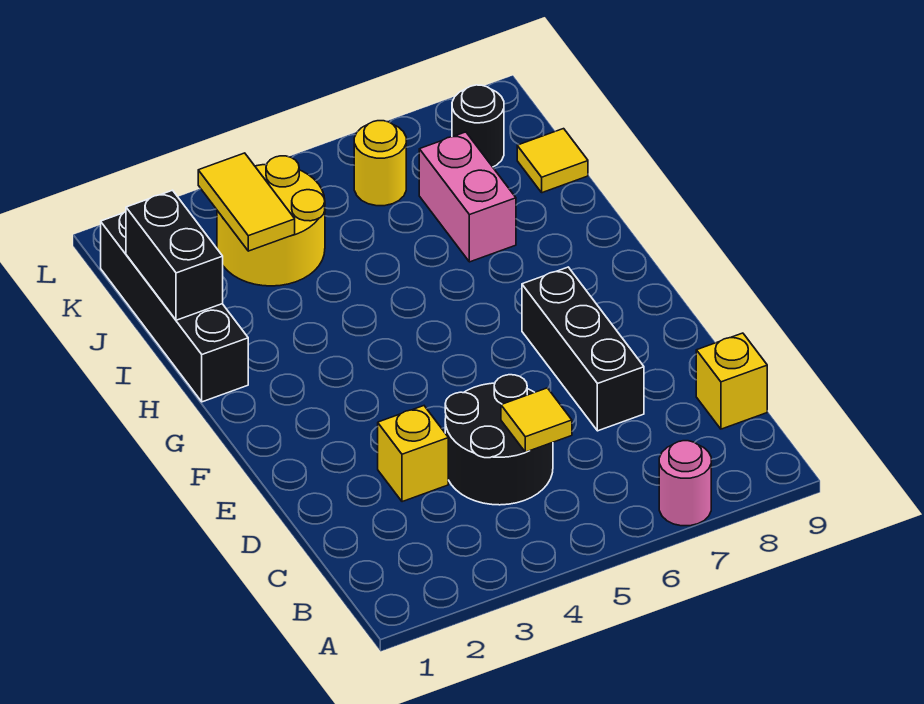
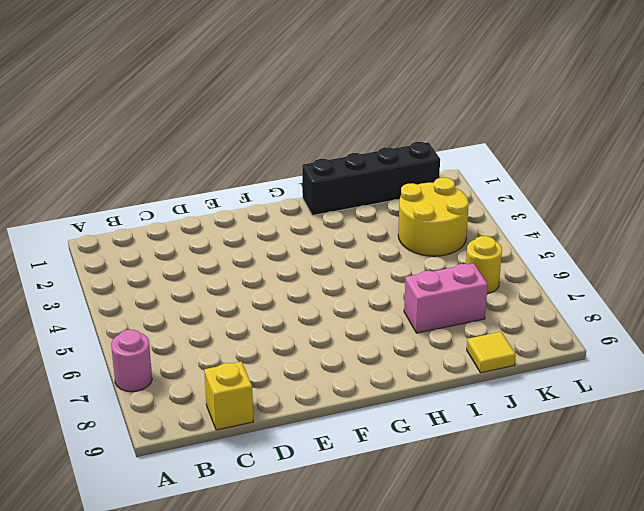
none -> black round brick C4:D5 level 1
none -> yellow brick D3 level 1
none -> black brick D7:F7 level 1

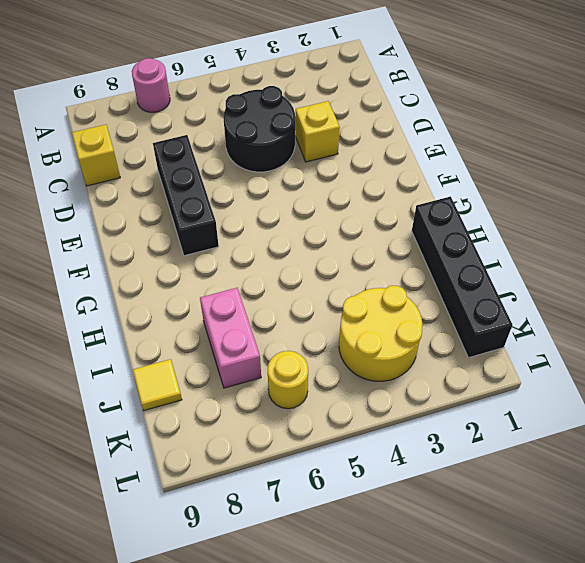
none -> black round brick K8 level 1
none -> yellow tile C5 level 2
none -> black brick I1:J1 level 2

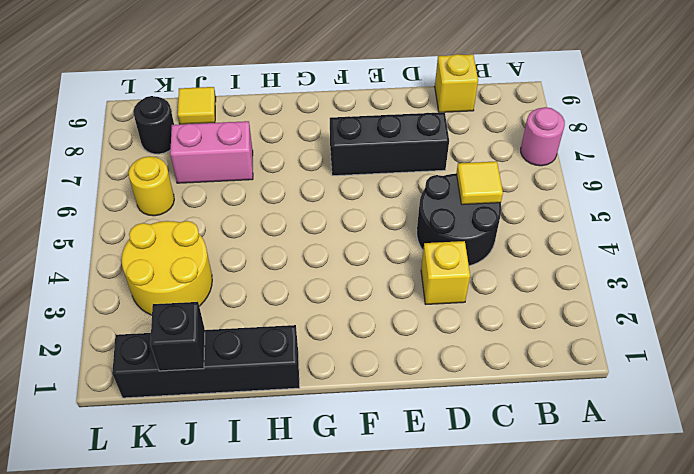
black brick J1 level 2 -> black brick I1:J1 level 2
none -> yellow tile J3:K3 level 2

